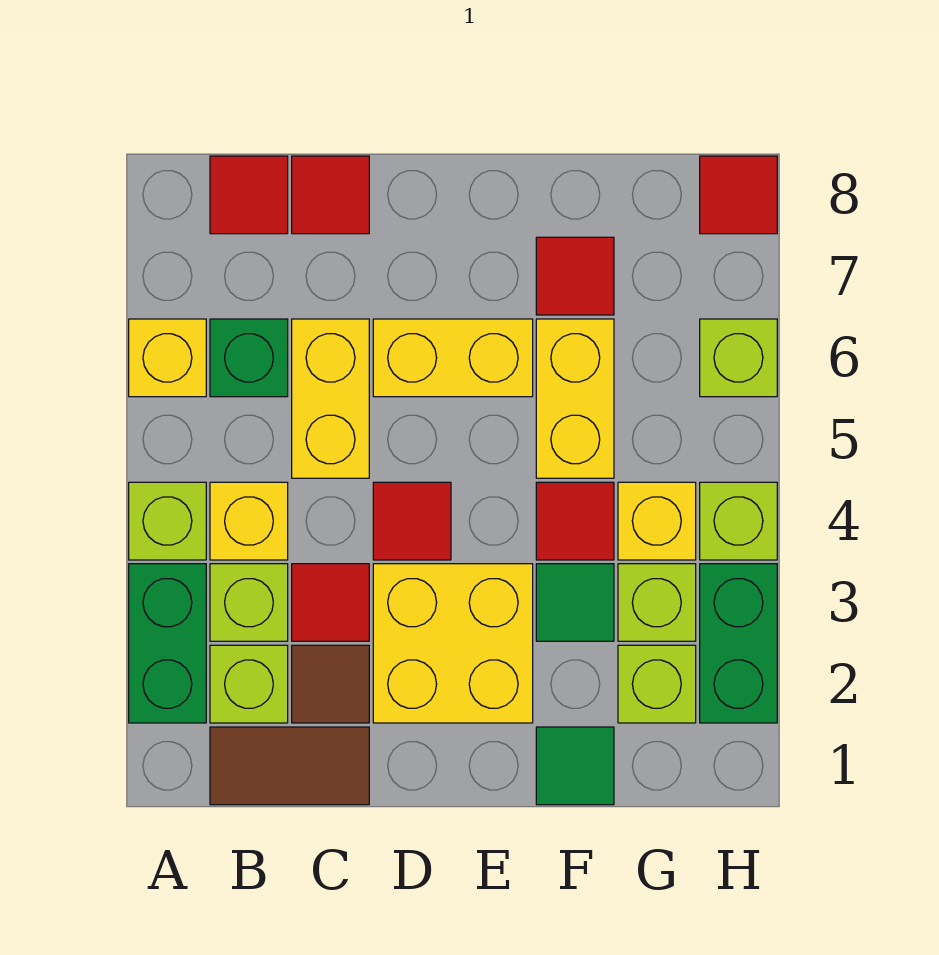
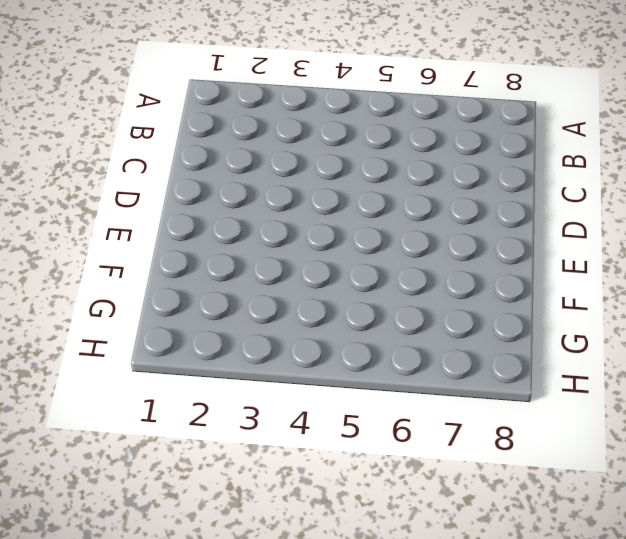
none -> green brick A2:A3 level 1
none -> lime brick A4 level 1
none -> yellow brick A6 level 1

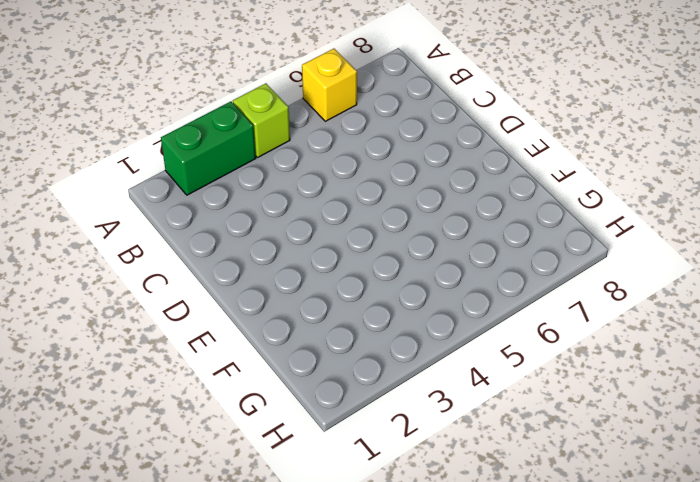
none -> brown tile B1:C1 level 1
none -> lime brick B2 level 1
none -> lime brick B3 level 1

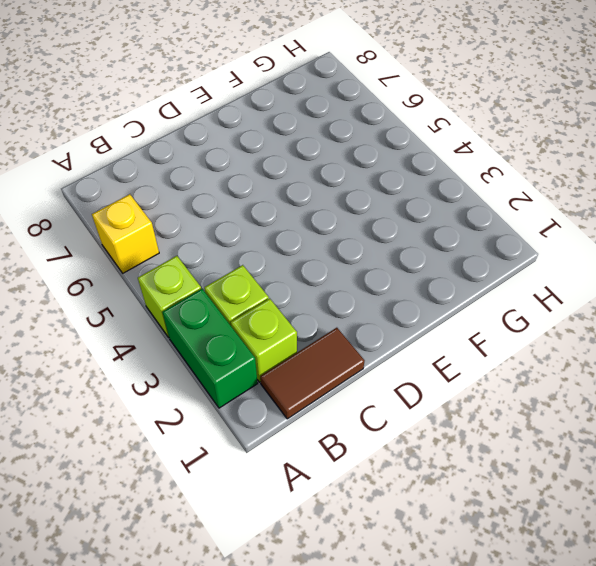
none -> yellow brick B4 level 1
none -> green brick B6 level 1
none -> red tile B8 level 1

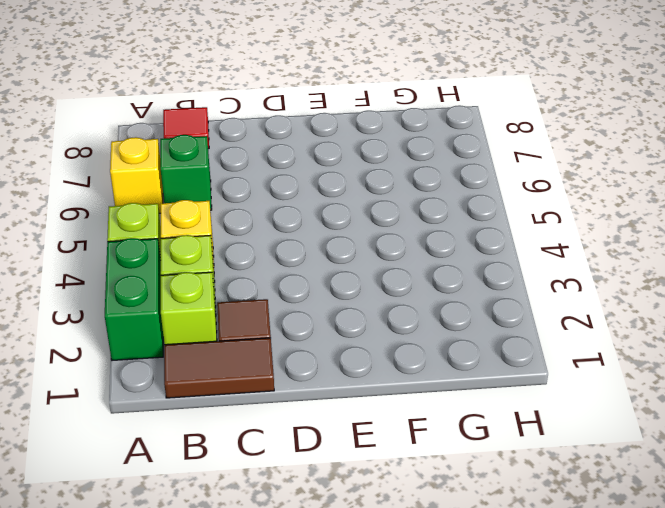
none -> red tile C3 level 1
none -> yellow brick C5:C6 level 1
none -> red tile C8 level 1

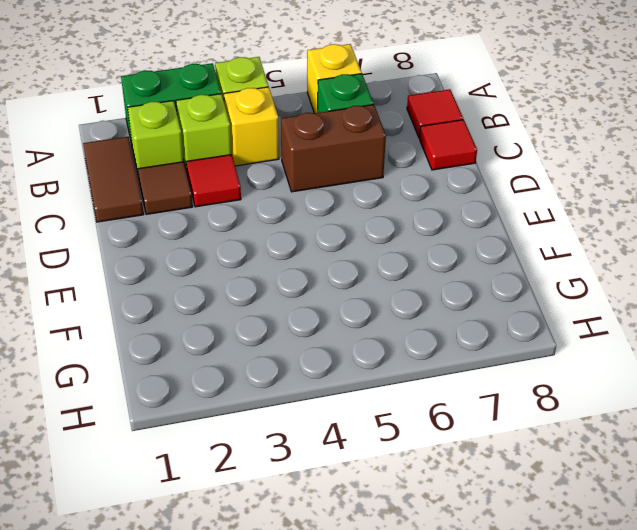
brown brick C5:C6 level 1 -> yellow brick C5:C6 level 1
none -> yellow brick D2:E3 level 1
none -> red tile D4 level 1
none -> yellow brick D6:E6 level 1

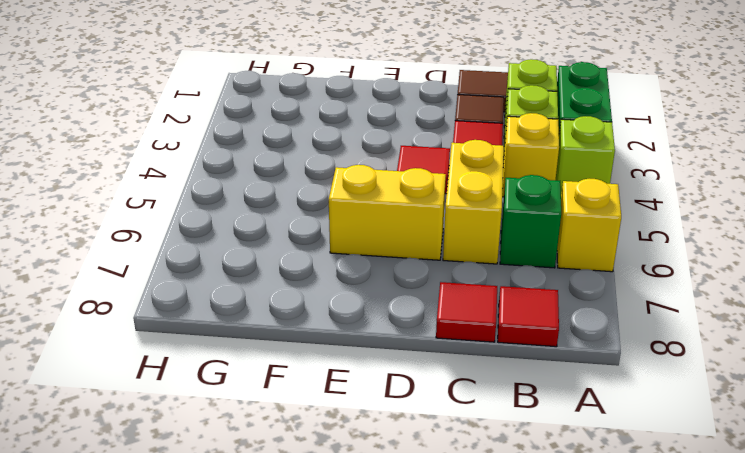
none -> yellow brick D2:E3 level 1
none -> green tile F1 level 1
none -> green tile F3 level 1

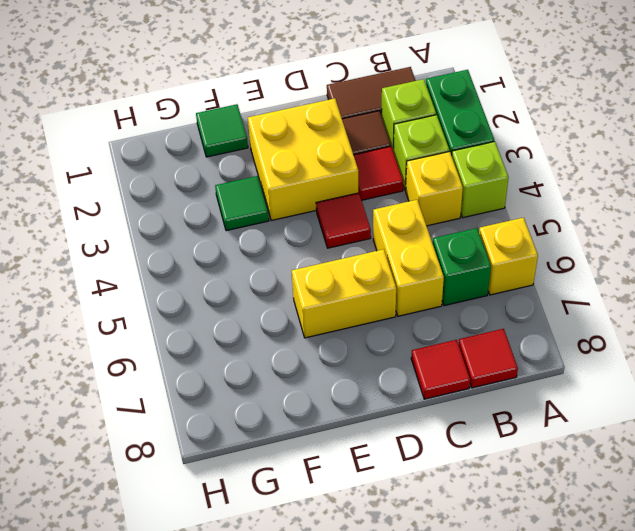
none -> red tile F4 level 1
none -> yellow brick F5:F6 level 1
none -> red tile F7 level 1

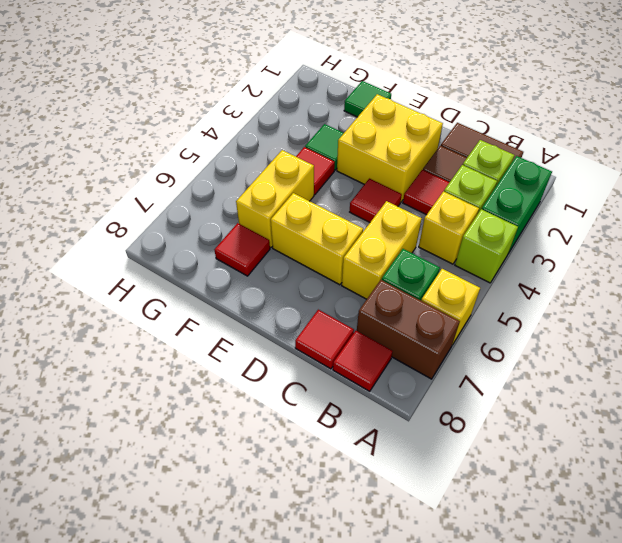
brown brick A7:B7 level 1 -> none
none -> lime brick G2 level 1
none -> lime brick G3 level 1
none -> yellow brick G4 level 1

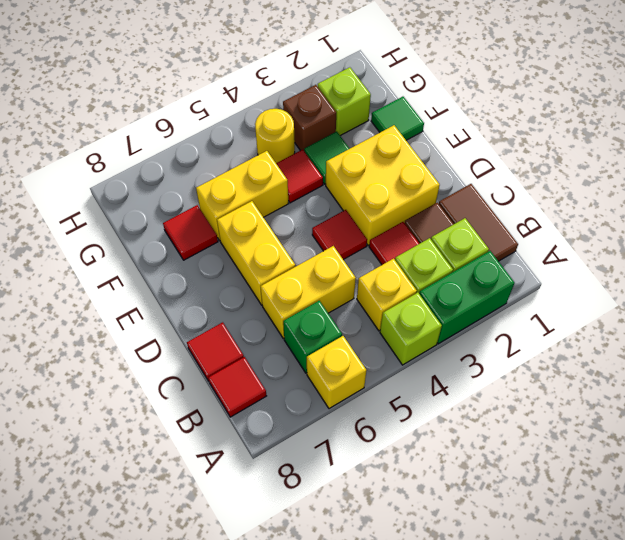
brown brick G3 level 1 -> lime brick G3 level 1
yellow round brick G4 level 1 -> yellow brick G4 level 1
none -> green brick H2:H3 level 1
none -> lime brick H4 level 1
none -> lime brick H6 level 1

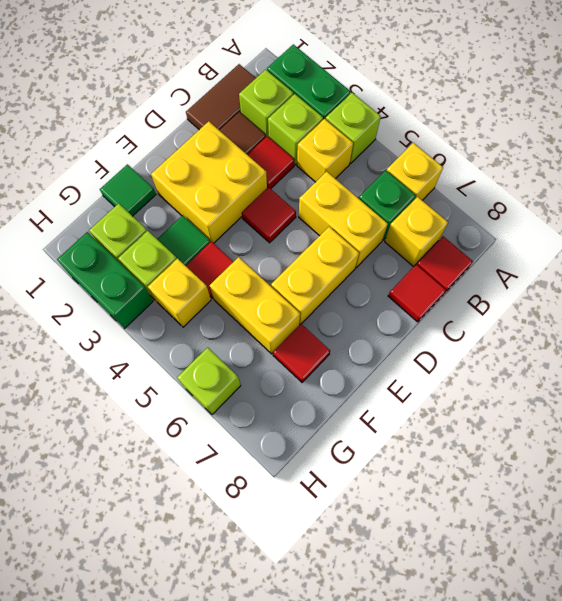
yellow brick B7 level 1 -> none
none -> lime brick H4 level 1
none -> red tile H8 level 1

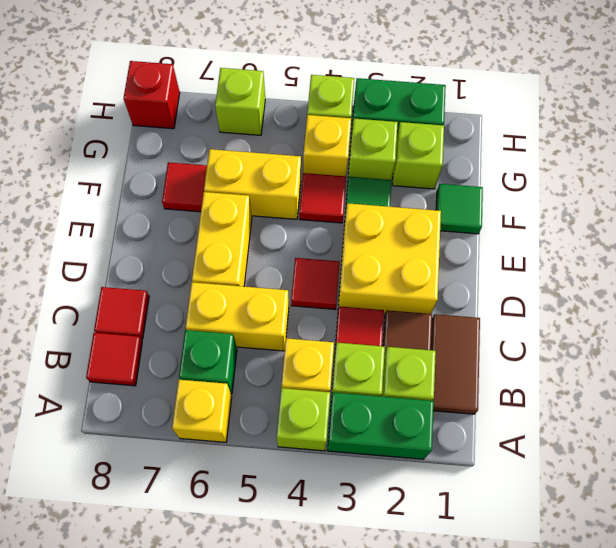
red brick H8 level 1 -> red tile H8 level 1

